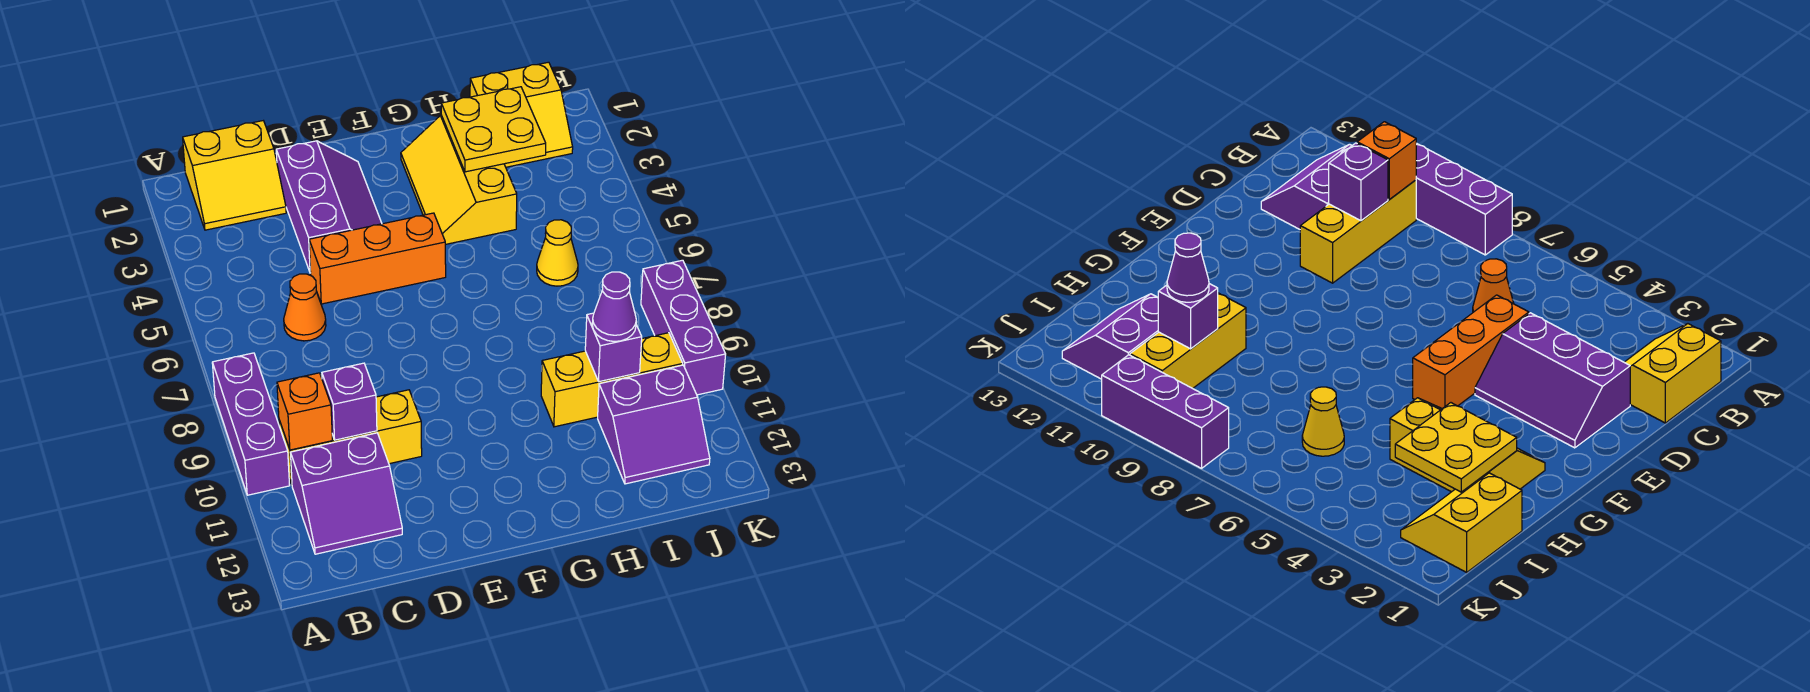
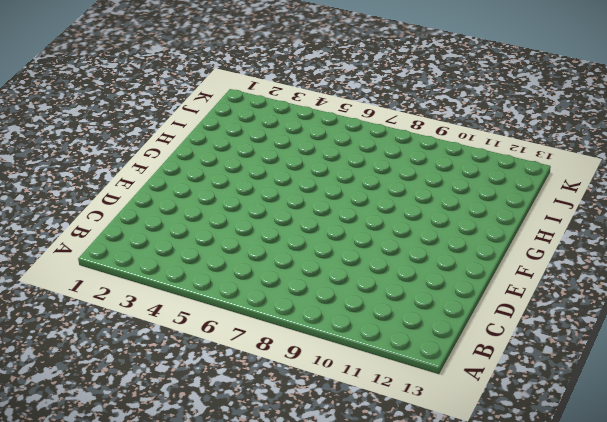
none -> purple brick A8:A10 level 1
none -> yellow slope B1:C2 level 1 top 1
none -> yellow brick B10:D10 level 1

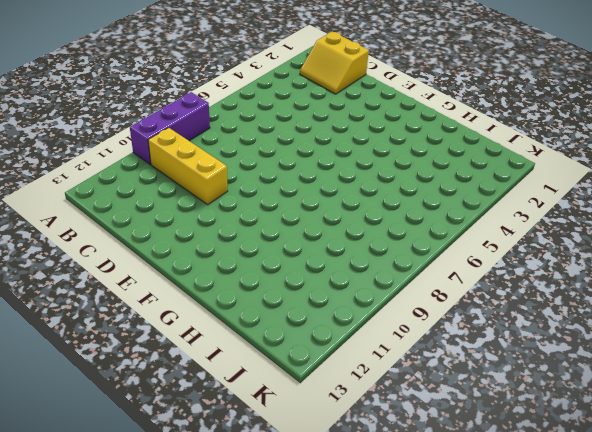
none -> purple slope B11:C12 level 1 top 11
none -> orange cone C6 level 1
none -> purple slope D2:E4 level 1 top D

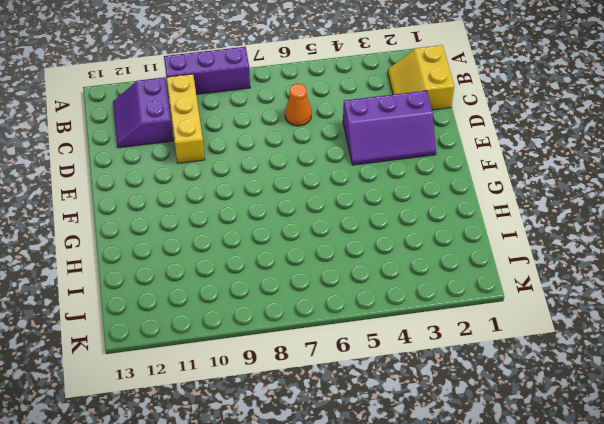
none -> orange brick D5:F5 level 1
none -> yellow slope G2:H4 level 1 top H
none -> yellow brick H10:J10 level 1

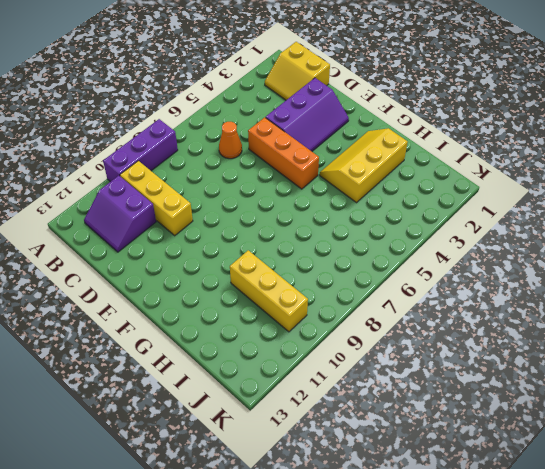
none -> yellow slope I1:J2 level 1 top 1
none -> yellow cone I6 level 1
none -> purple slope I11:J12 level 1 top 11

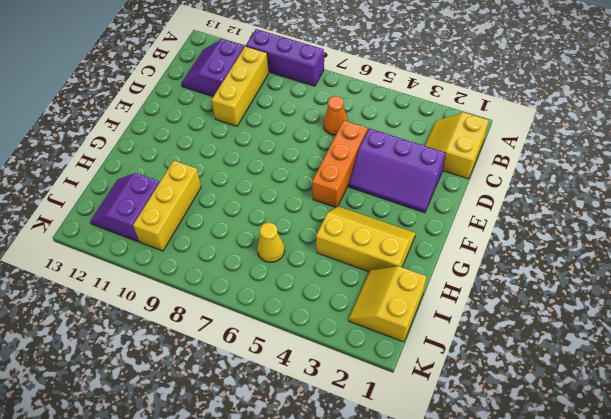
none -> purple brick K8:K10 level 1
none -> orange brick B10 level 2
none -> purple brick C10 level 2

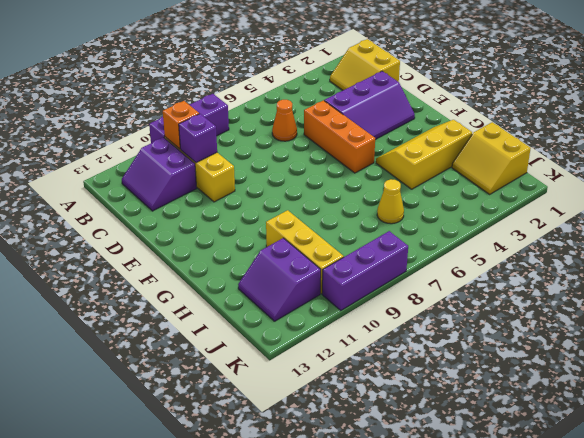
none -> yellow plate H2:I3 level 2
none -> purple brick I10 level 2
none -> purple cone I10 level 3

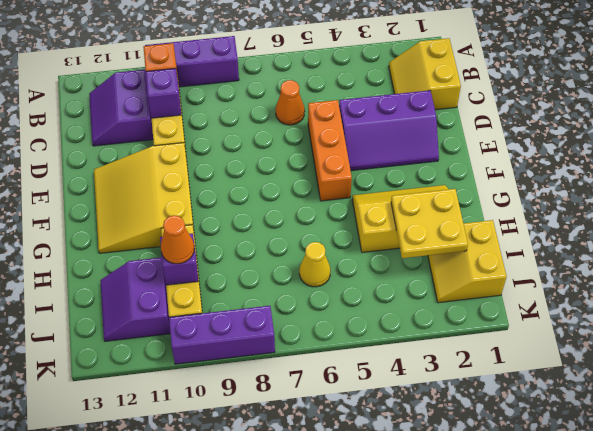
yellow slope E10:G12 level 1 top 10 -> none
orange cone I10 level 3 -> purple cone I10 level 3

